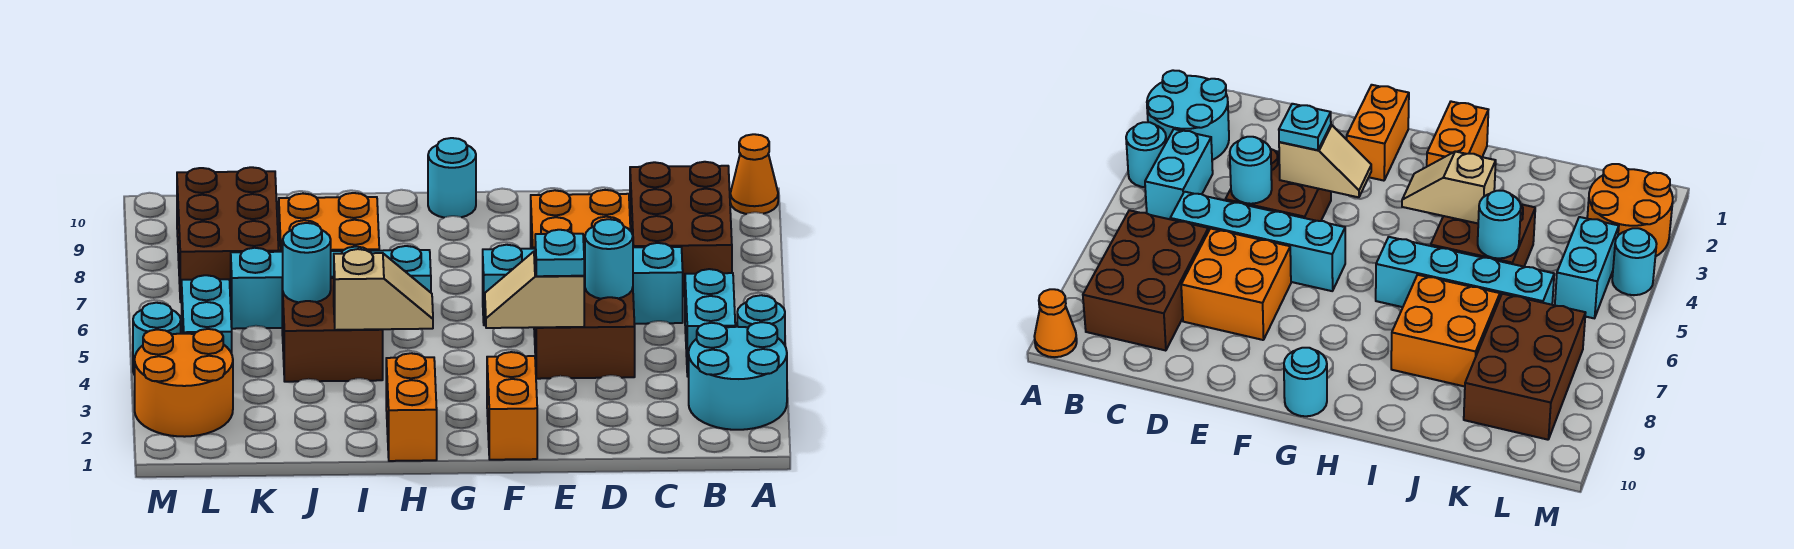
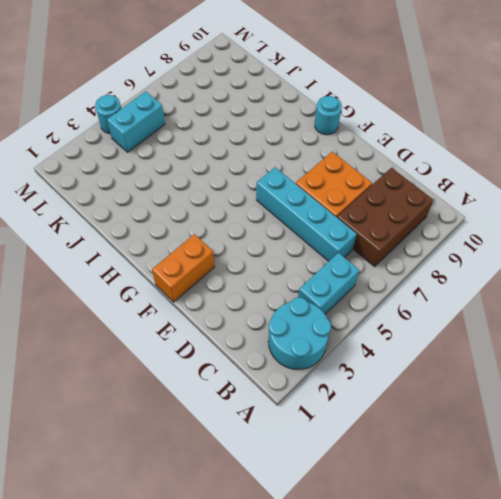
none -> cyan round brick A4 level 1
none -> orange cone A10 level 1
none -> brown brick D4:E5 level 1

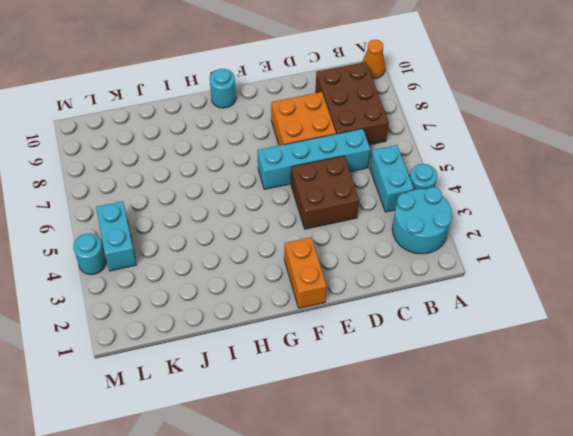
none -> orange brick H1:H2 level 1
none -> cyan brick H6:K6 level 1
none -> brown brick I4:J5 level 1

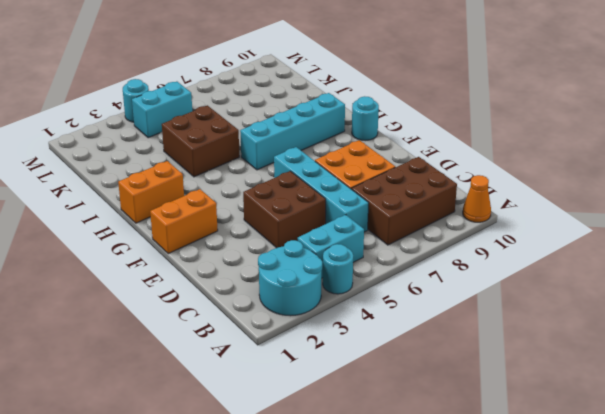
cyan brick H6:H9 level 1 -> cyan brick H6:K6 level 1
none -> orange brick I7:J8 level 1
none -> brown brick K7:L9 level 1
none -> orange round brick L2:M3 level 1

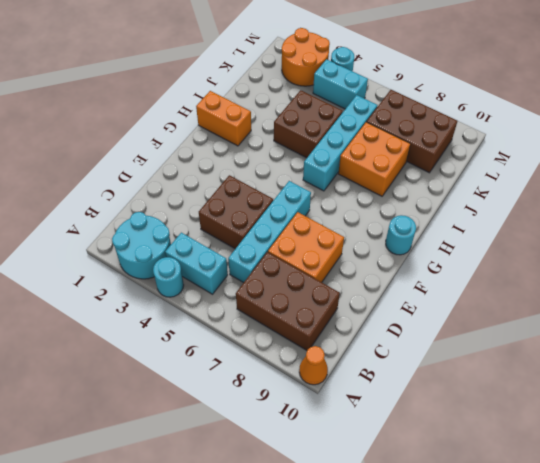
none -> orange brick F1:F2 level 1
none -> cyan round brick D5 level 2
none -> tan slope E4:F4 level 2 top E

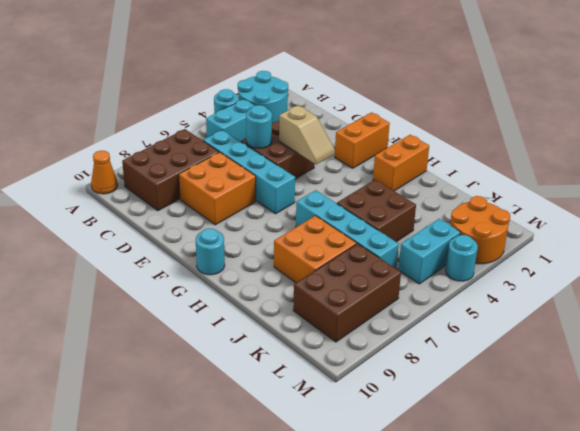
none -> tan slope H4:I4 level 2 top I
none -> cyan round brick J5 level 2
none -> cyan plate E4 level 3

